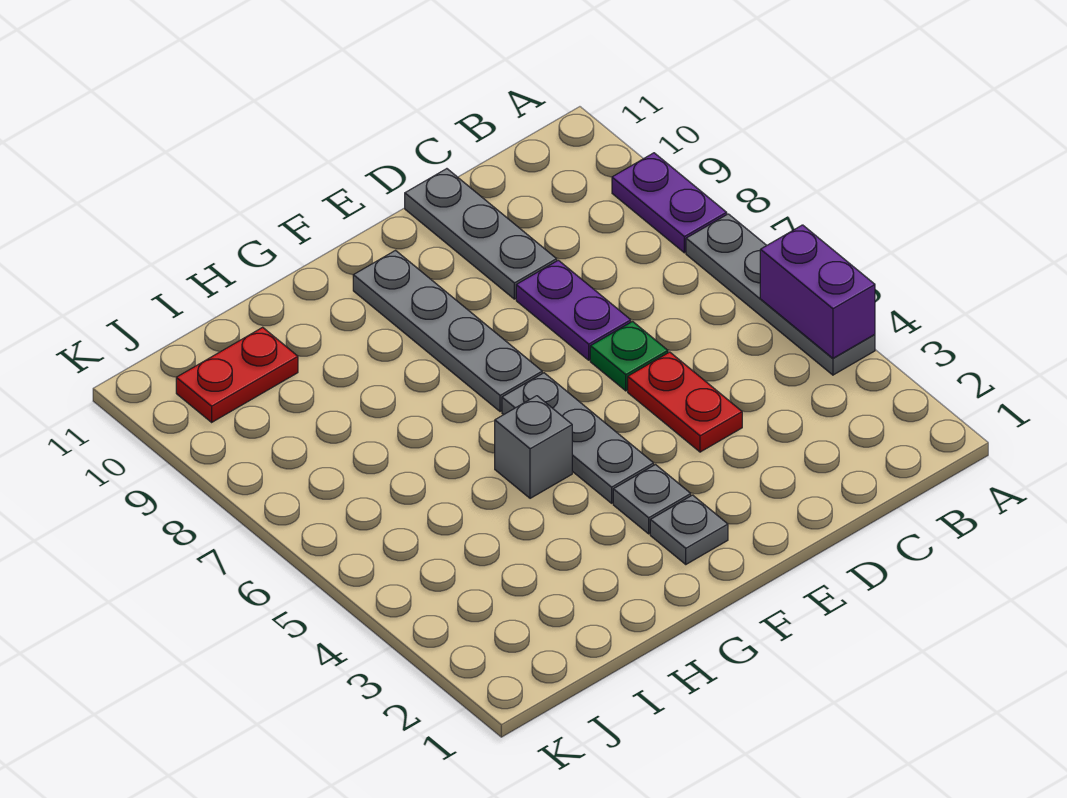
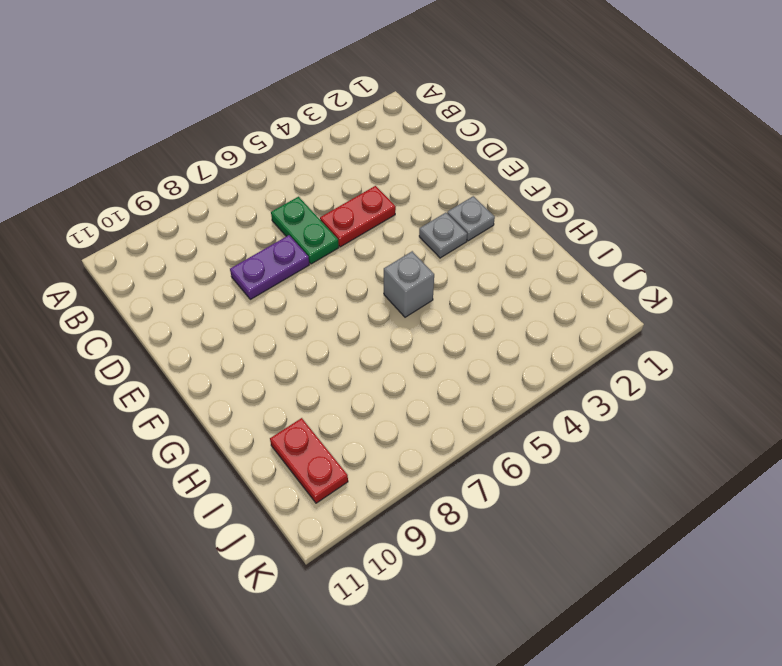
green plate C6:D6 level 1 -> green plate D6 level 1
none -> grey plate A4:A7 level 1
none -> purple plate A8:A9 level 1
none -> grey plate D9:D11 level 1

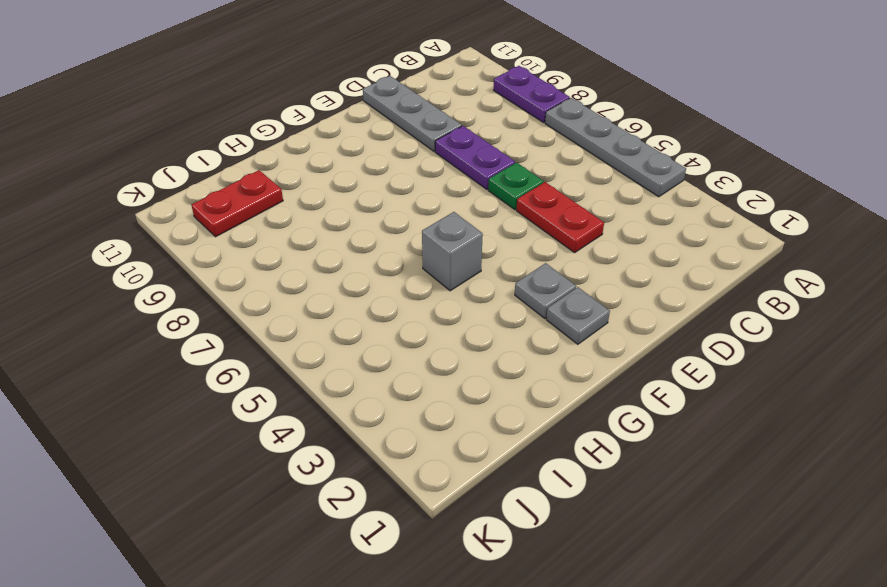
none -> grey plate F4:F6 level 1
none -> grey plate F7:F10 level 1
none -> purple brick A4:A5 level 2

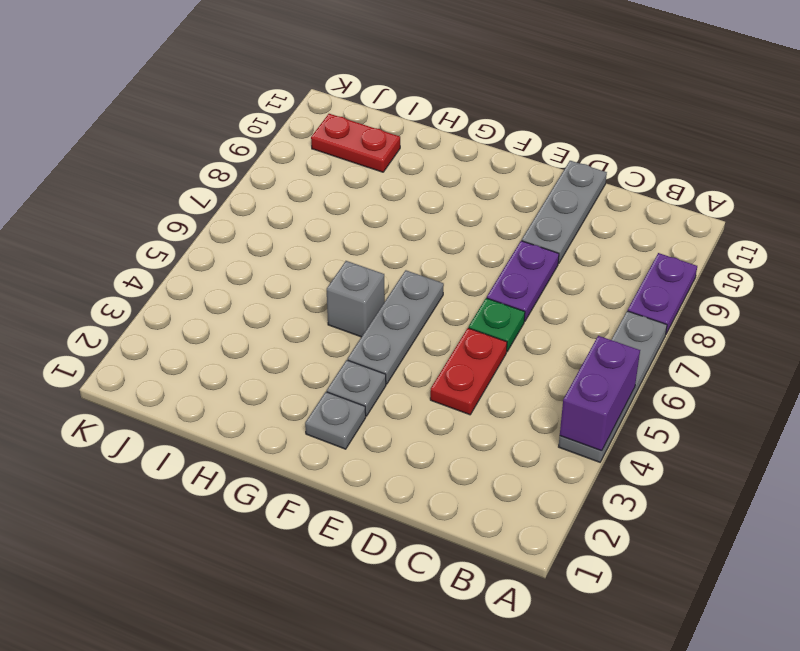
none -> grey plate F7:F10 level 1

